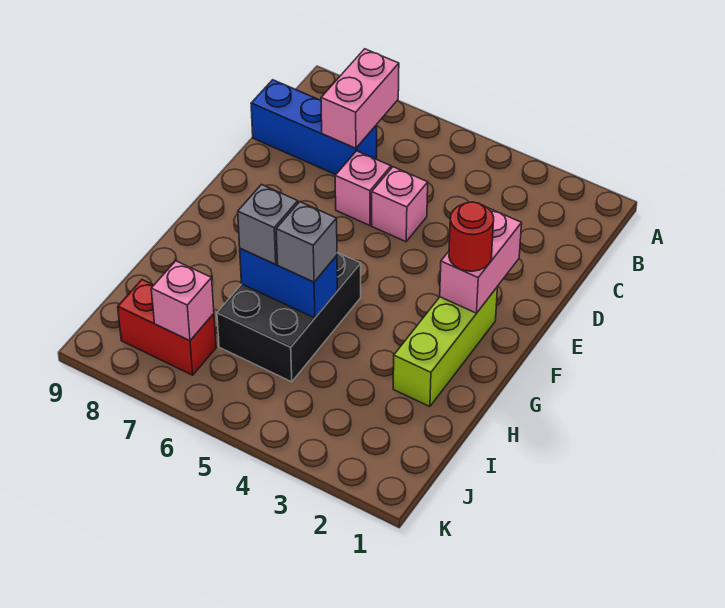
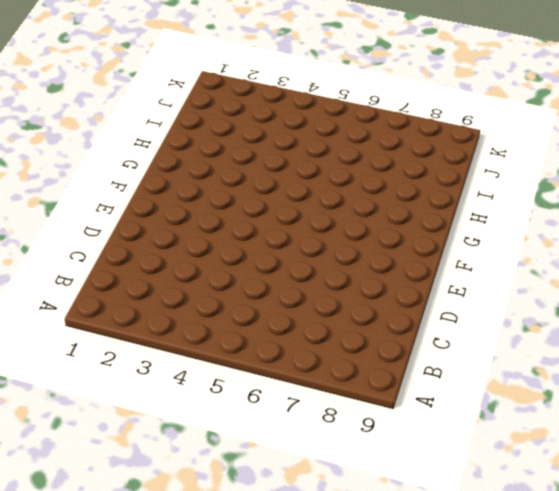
none -> blue brick C7:C9 level 1
none -> pink brick D5 level 1
none -> pink brick D6 level 1

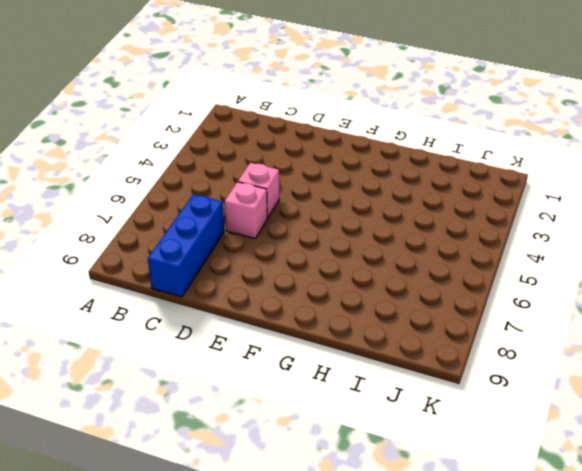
none -> lime brick F2:H2 level 1
none -> black brick G5:I6 level 1
none -> red brick J7:J8 level 1

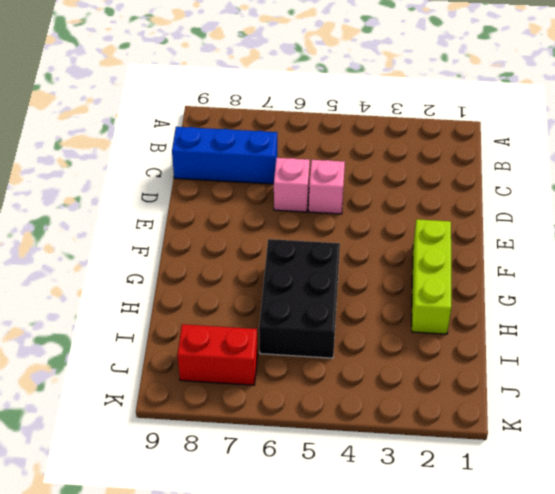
none -> pink brick B7:C7 level 2
none -> pink brick E2:F2 level 2
none -> blue brick H5:H6 level 2

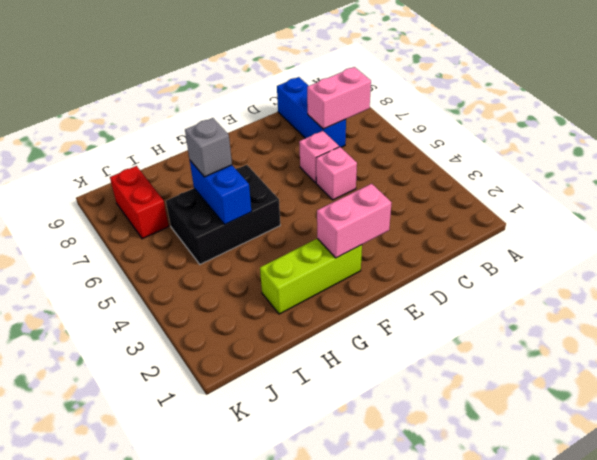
none -> pink brick J7 level 2
none -> red round brick F2 level 3
none -> grey brick H5 level 3

